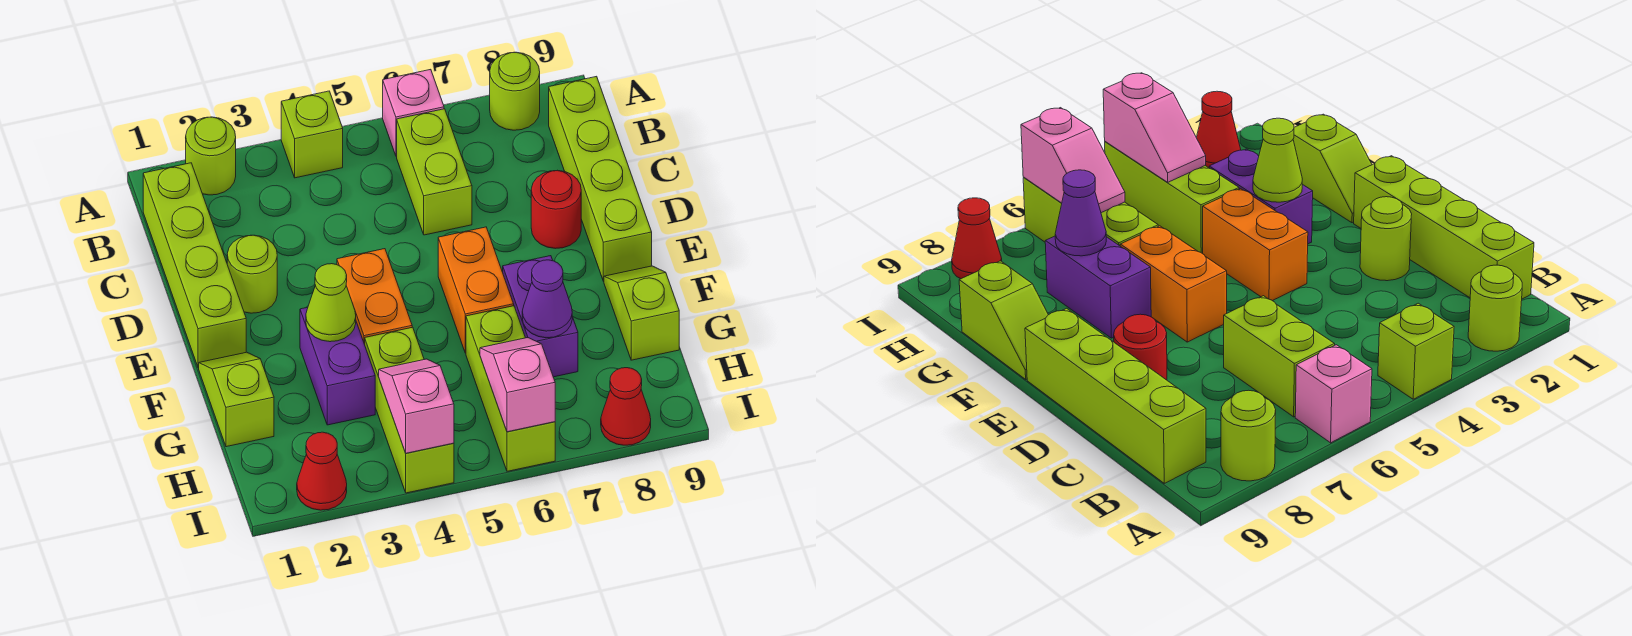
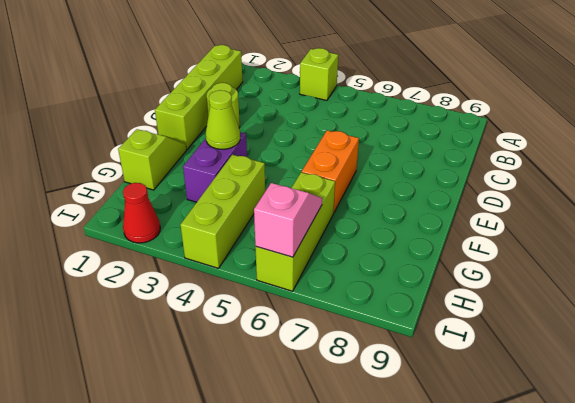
none -> lime round brick A2 level 1
none -> pink brick A6 level 1
none -> lime round brick A8 level 1

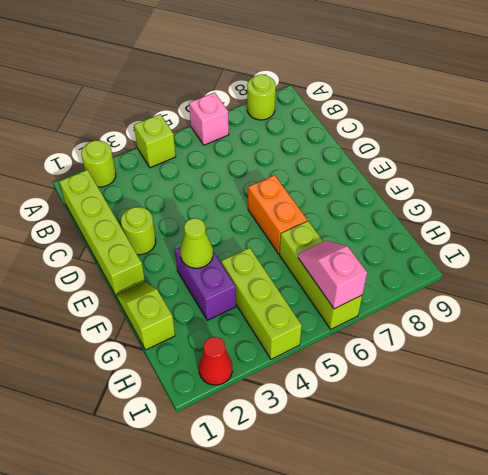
none -> lime brick B6:C6 level 1
none -> lime brick B9:E9 level 1
none -> red round brick D8 level 1

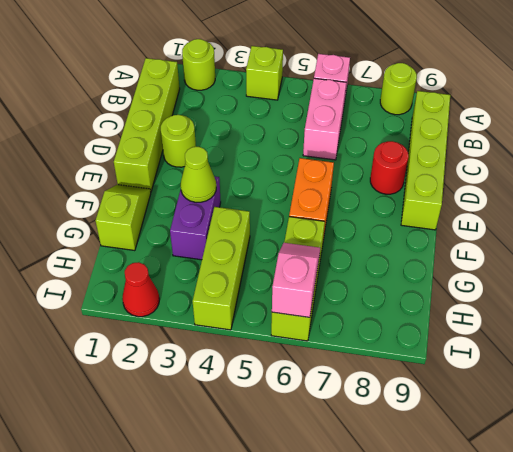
pink brick B6:C6 level 1 -> lime brick B6:C6 level 1
none -> orange brick E4:F4 level 1
none -> purple brick F7:G7 level 1
none -> lime slope F9:G9 level 1 top G

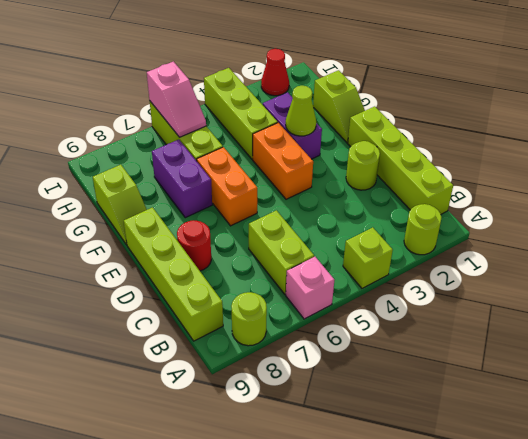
none -> red cone I8 level 1
none -> purple cone G7 level 2
none -> pink slope H4:I4 level 2 top I

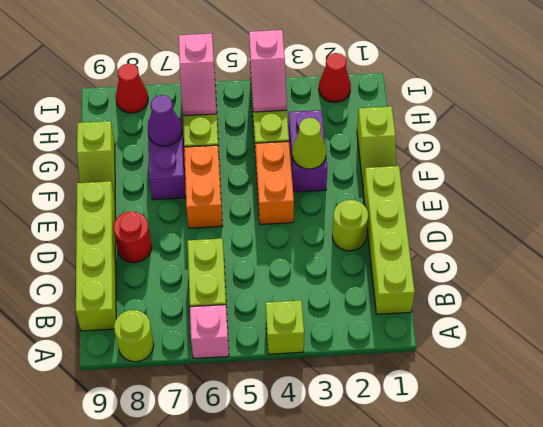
none -> lime round brick A2 level 1

